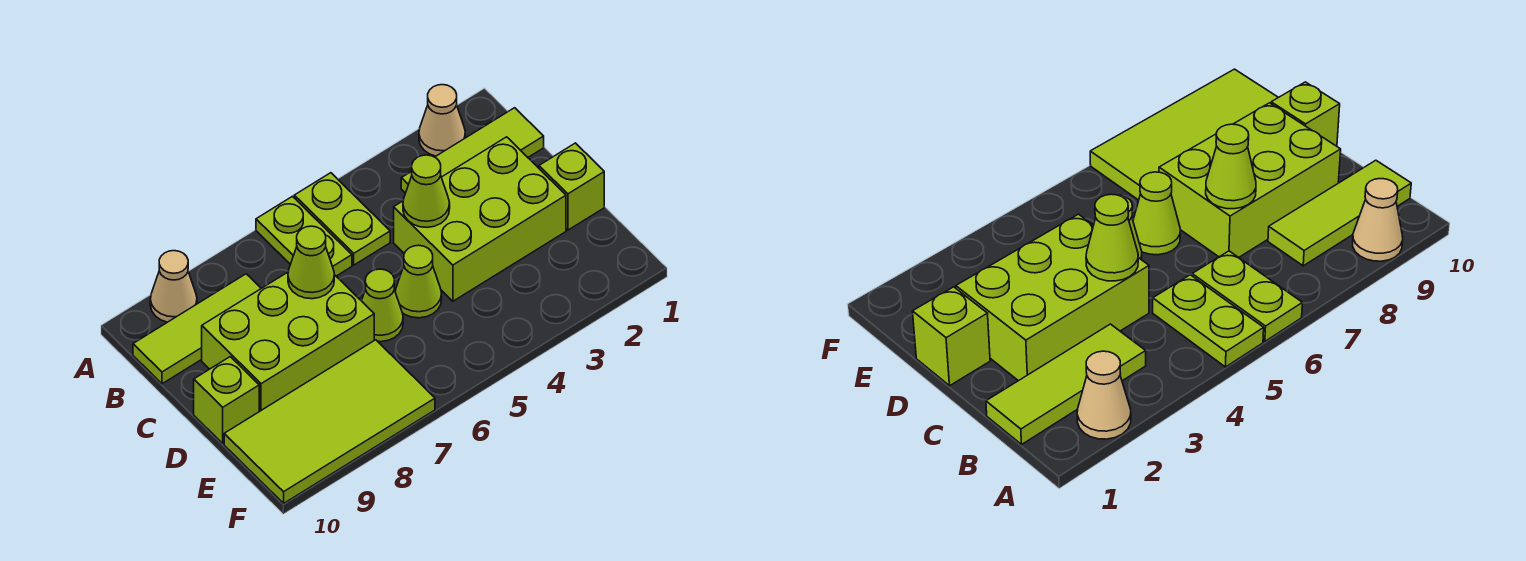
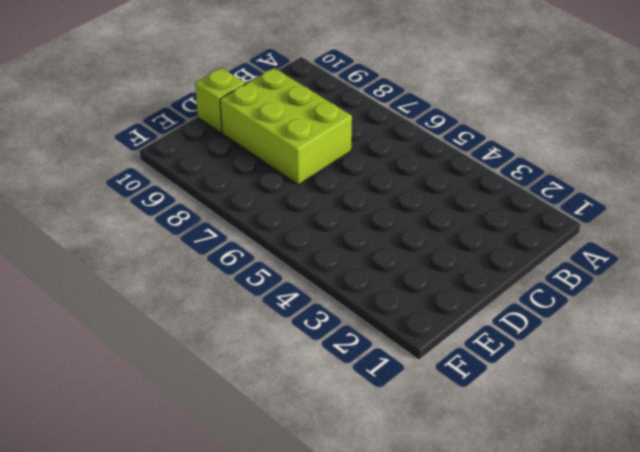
none -> tan cone A2 level 1
none -> lime plate A5:B5 level 1
none -> lime plate A6:B6 level 1

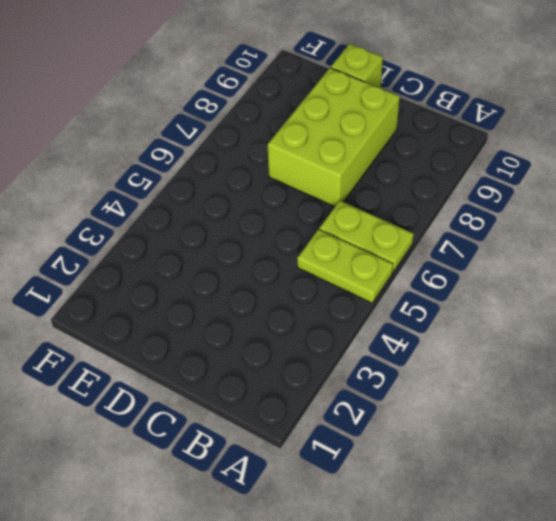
none -> tan cone A2 level 1
none -> tan cone A9 level 1
none -> lime tile B1:B3 level 1

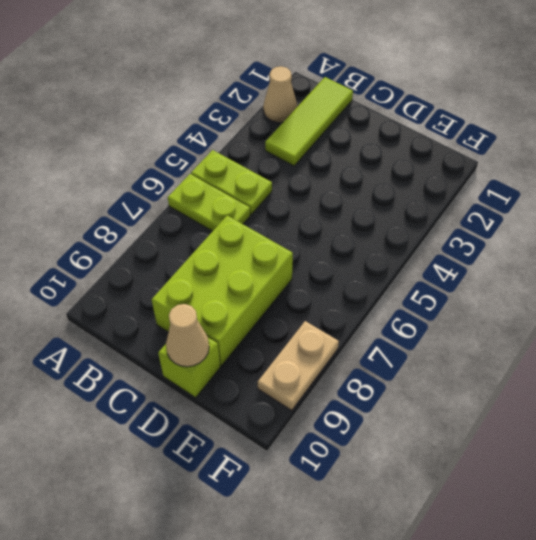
tan cone D10 level 2 -> tan cone A9 level 1
tan plate F8:F9 level 1 -> lime tile E7:F10 level 1
none -> lime tile B8:B10 level 1
none -> lime brick C2:D4 level 1
none -> lime brick D1 level 1

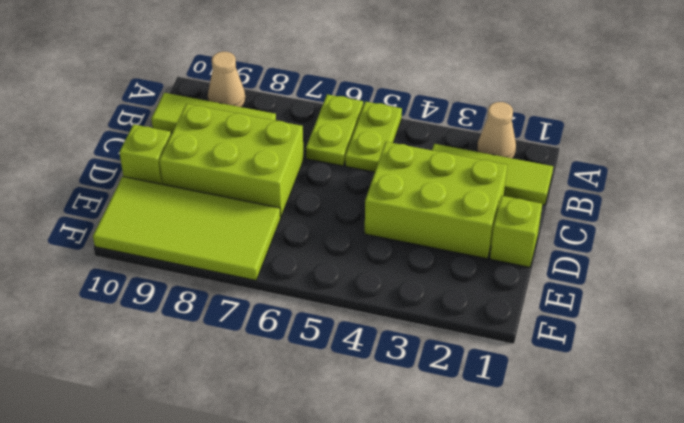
none -> lime cone D5 level 1
none -> lime cone D6 level 1
none -> lime cone C4 level 2

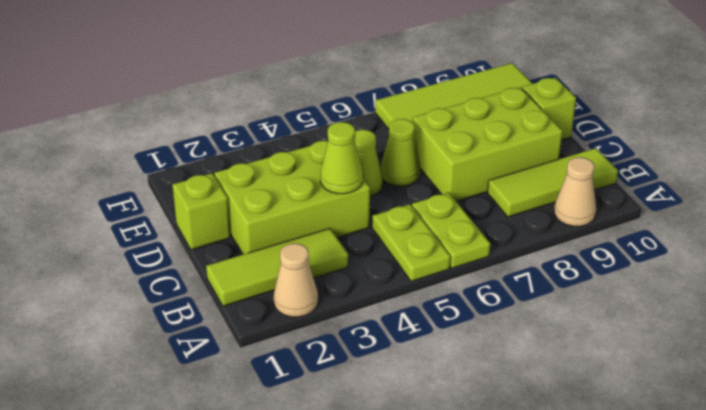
none -> lime cone C7 level 2

